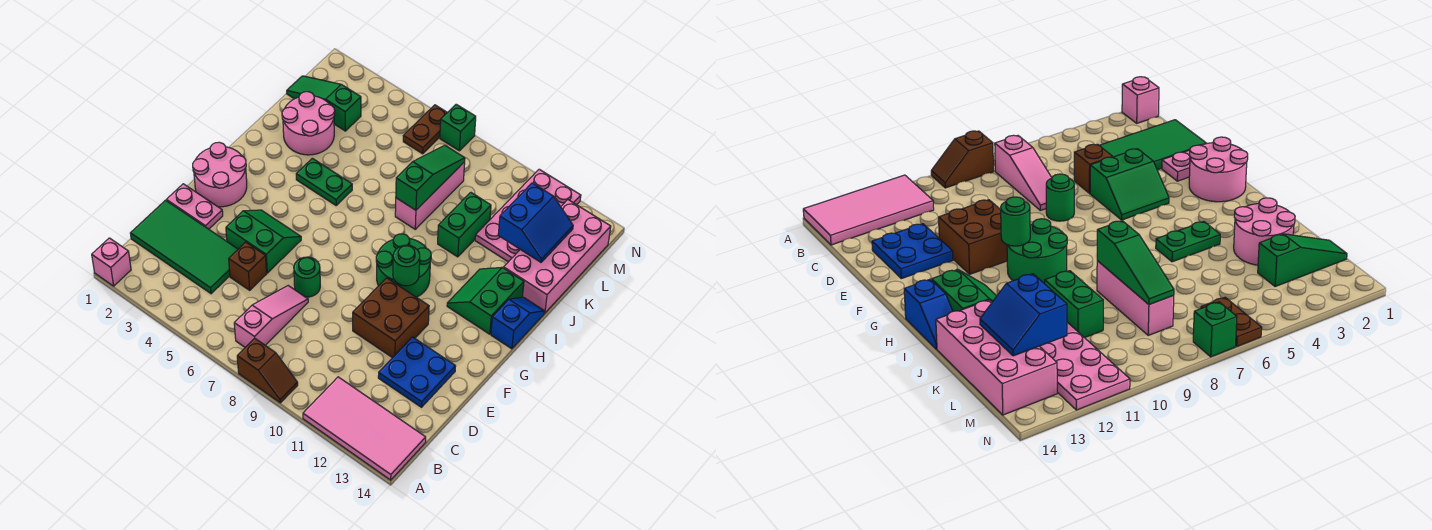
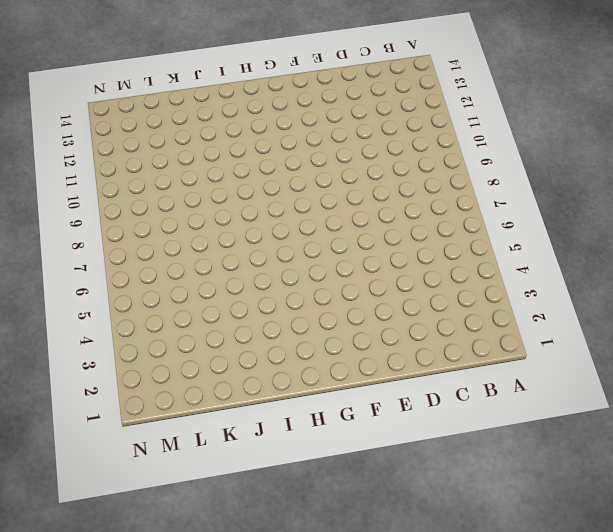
none -> pink brick A1 level 1
none -> brown slope A8:A9 level 1 top 8
none -> pink tile A11:B14 level 1

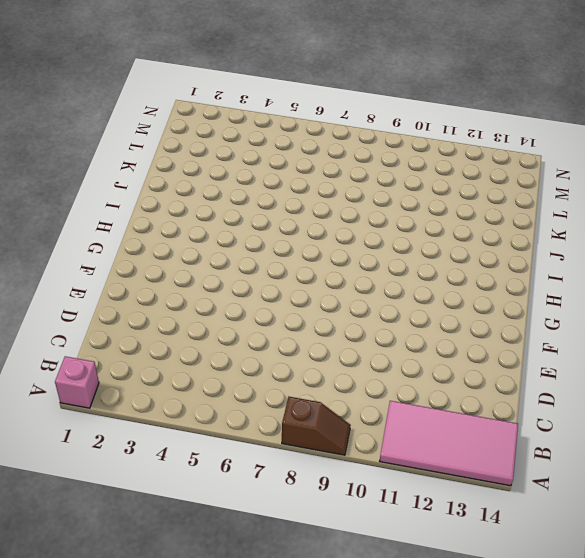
none -> pink slope B7:D7 level 1 top B
none -> green tile C1:D4 level 1
none -> brown brick D5 level 1

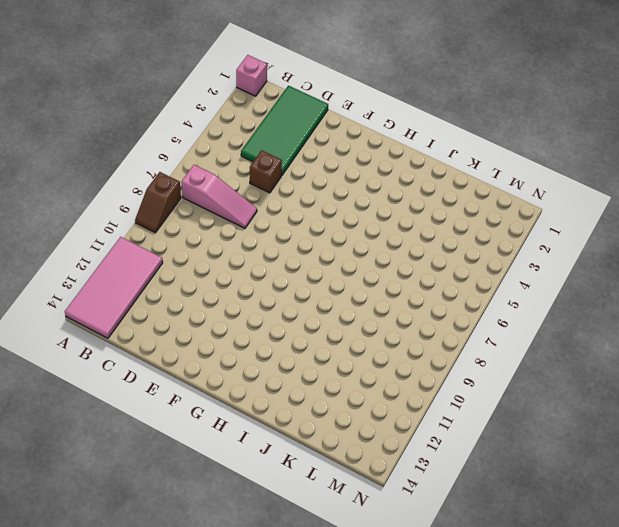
none -> blue plate D12:E13 level 1
none -> pink plate E1:E2 level 1
none -> green slope E4:F5 level 1 top E

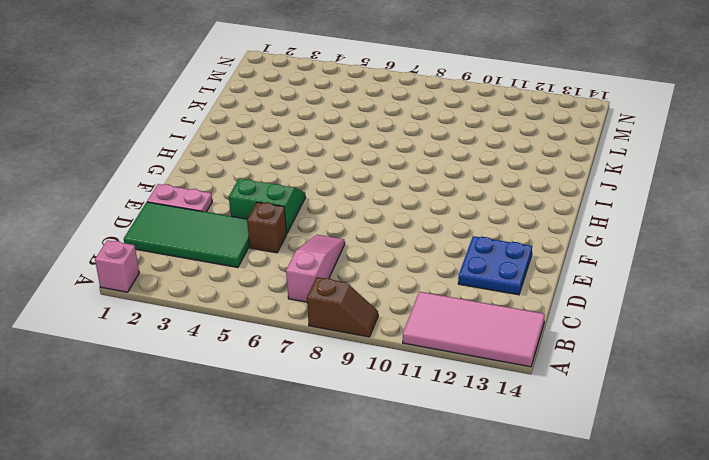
none -> green round brick E7 level 1
none -> brown brick E10:F11 level 1
none -> pink round brick F1:G2 level 1

